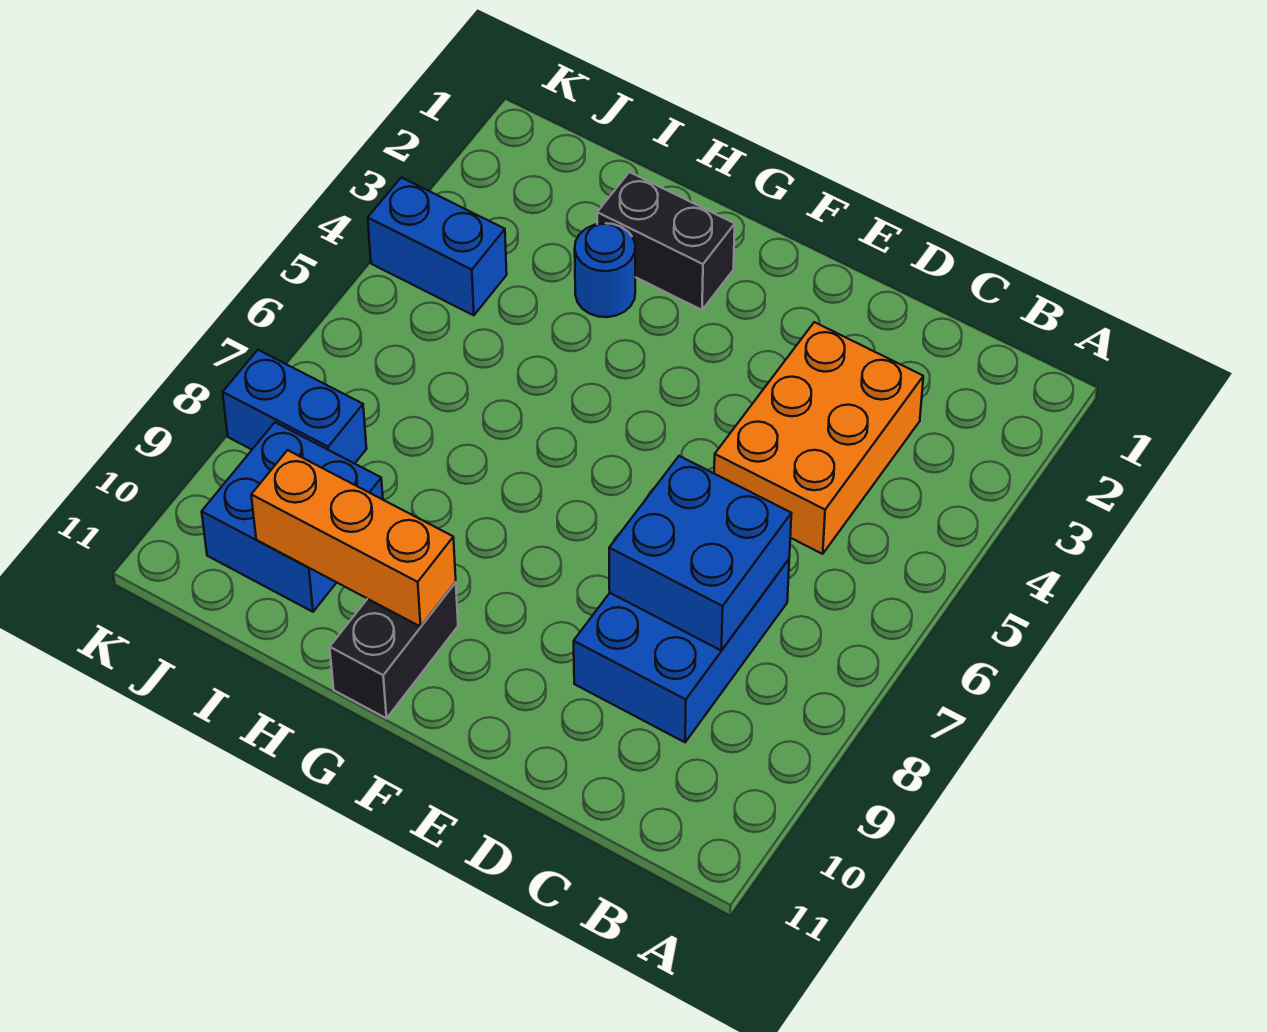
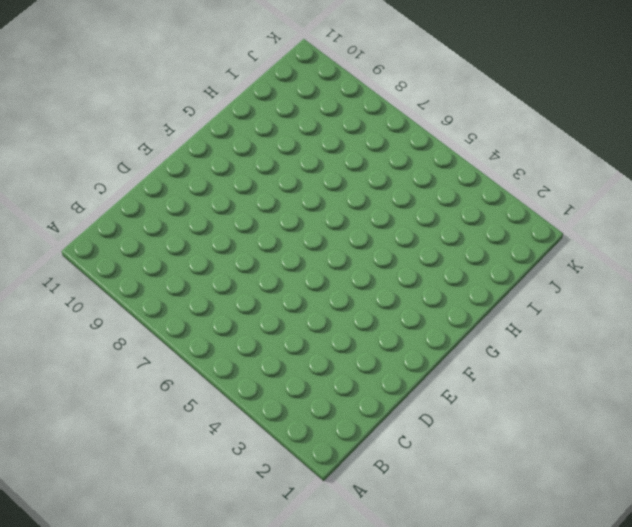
none -> orange brick C3:D5 level 1
none -> blue brick C7:D9 level 1

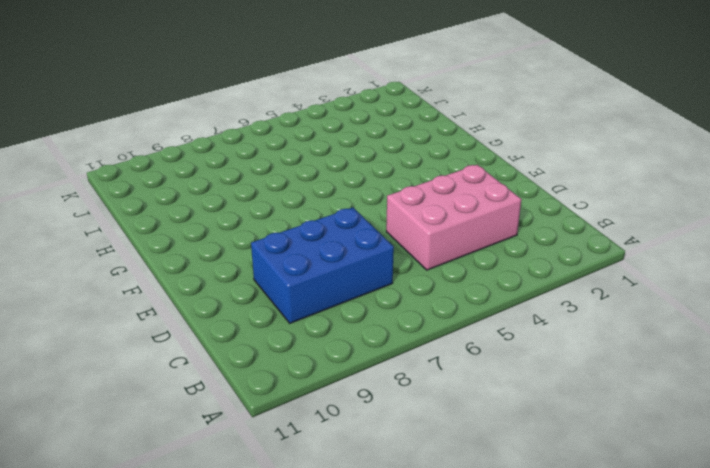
pink brick C3:D5 level 1 -> orange brick C3:D5 level 1
none -> black brick G2:H2 level 1
none -> black brick G10:G11 level 1

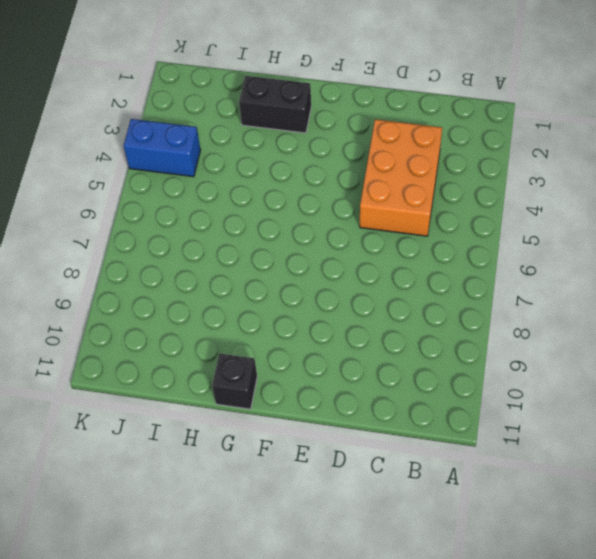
black brick G11 level 1 -> black brick G10:G11 level 1
none -> blue brick C7:D9 level 1
none -> blue round brick H3 level 1

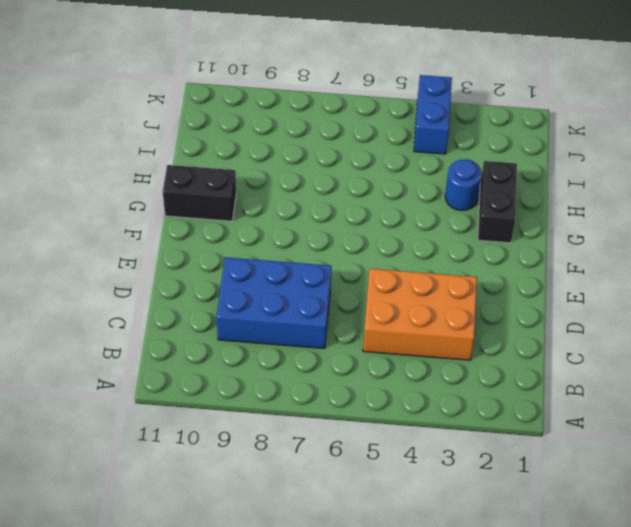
none -> blue brick I9:J10 level 1
none -> blue brick J8:K8 level 1

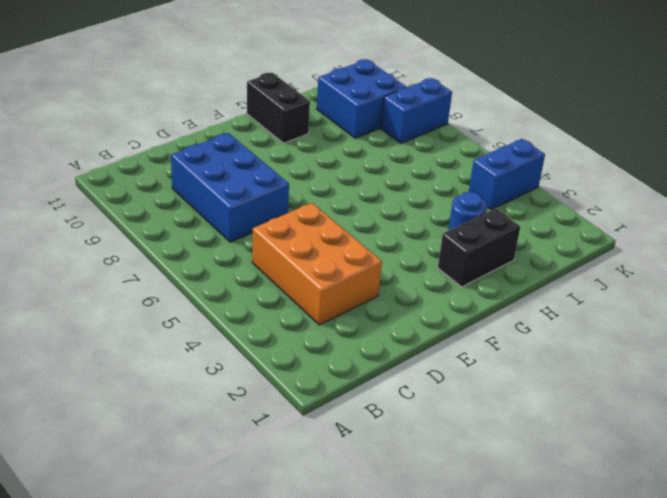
none -> blue brick C7:D8 level 2
none -> orange brick G10:I10 level 2

